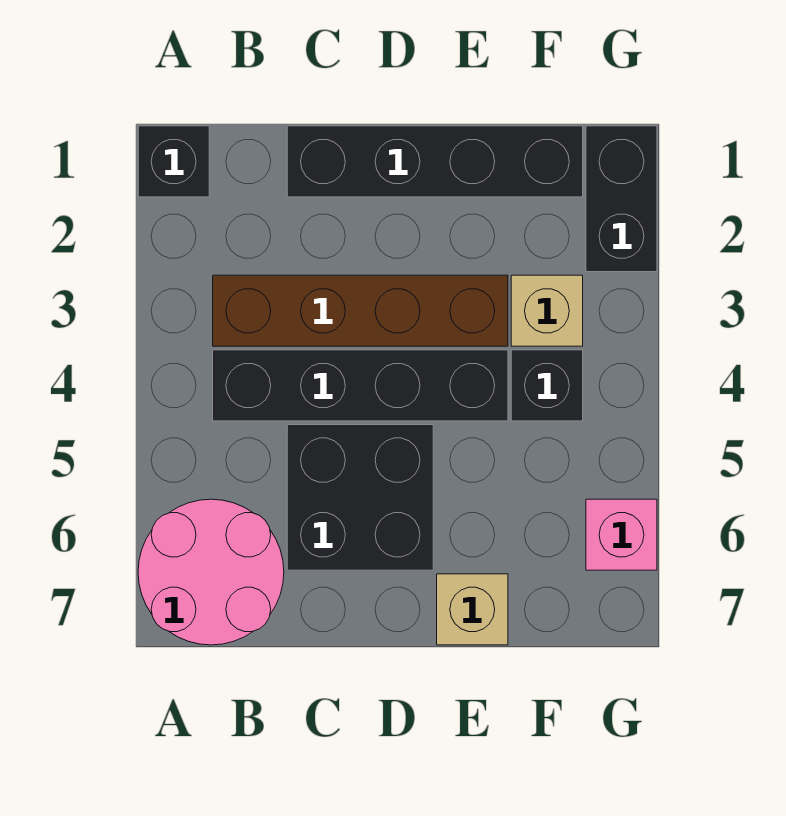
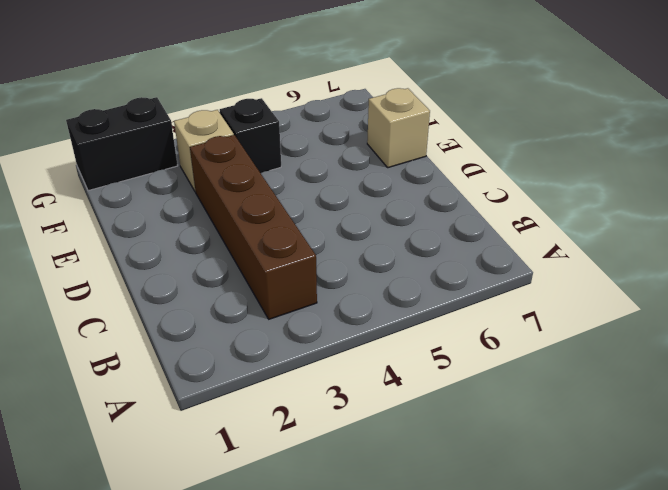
none -> black brick A1 level 1
none -> pink round brick A6:B7 level 1

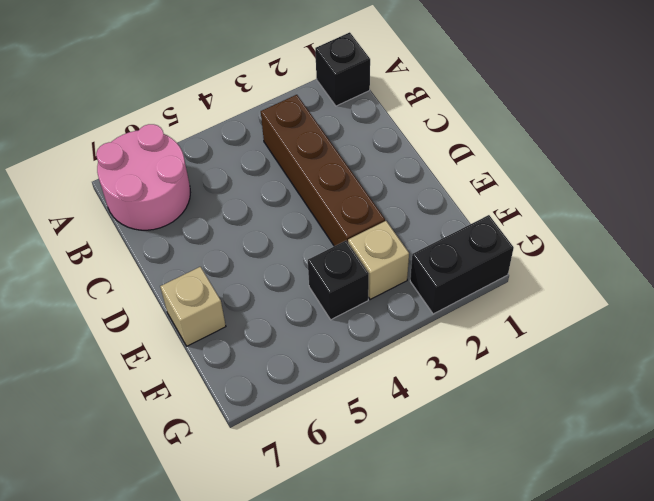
none -> black brick B4:E4 level 1
none -> black brick C1:F1 level 1

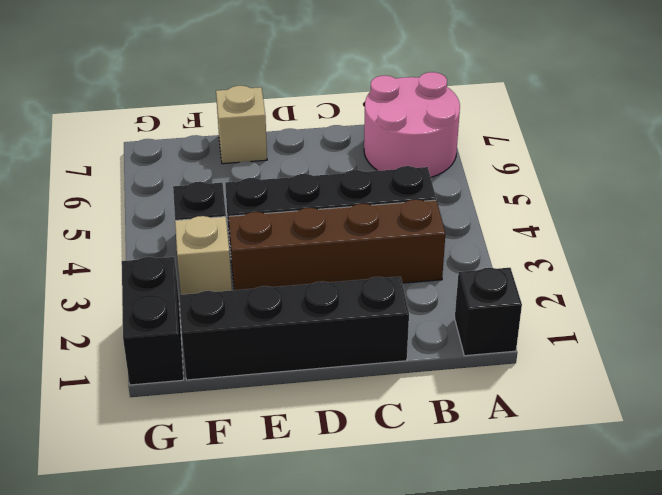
none -> black brick C5:D6 level 1
none -> pink brick G6 level 1

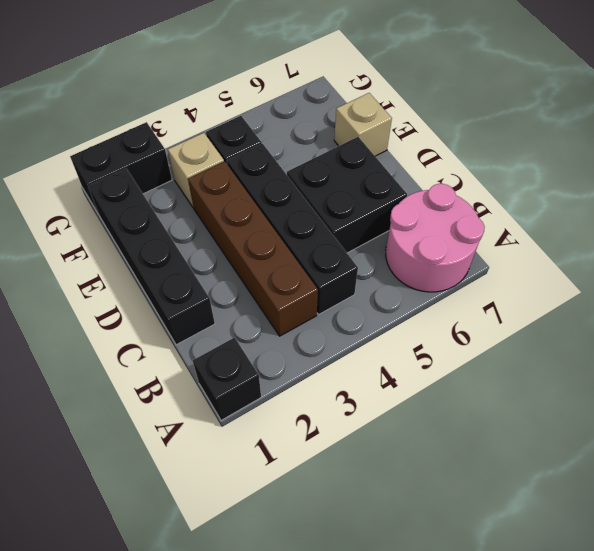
none -> pink brick G6 level 1

